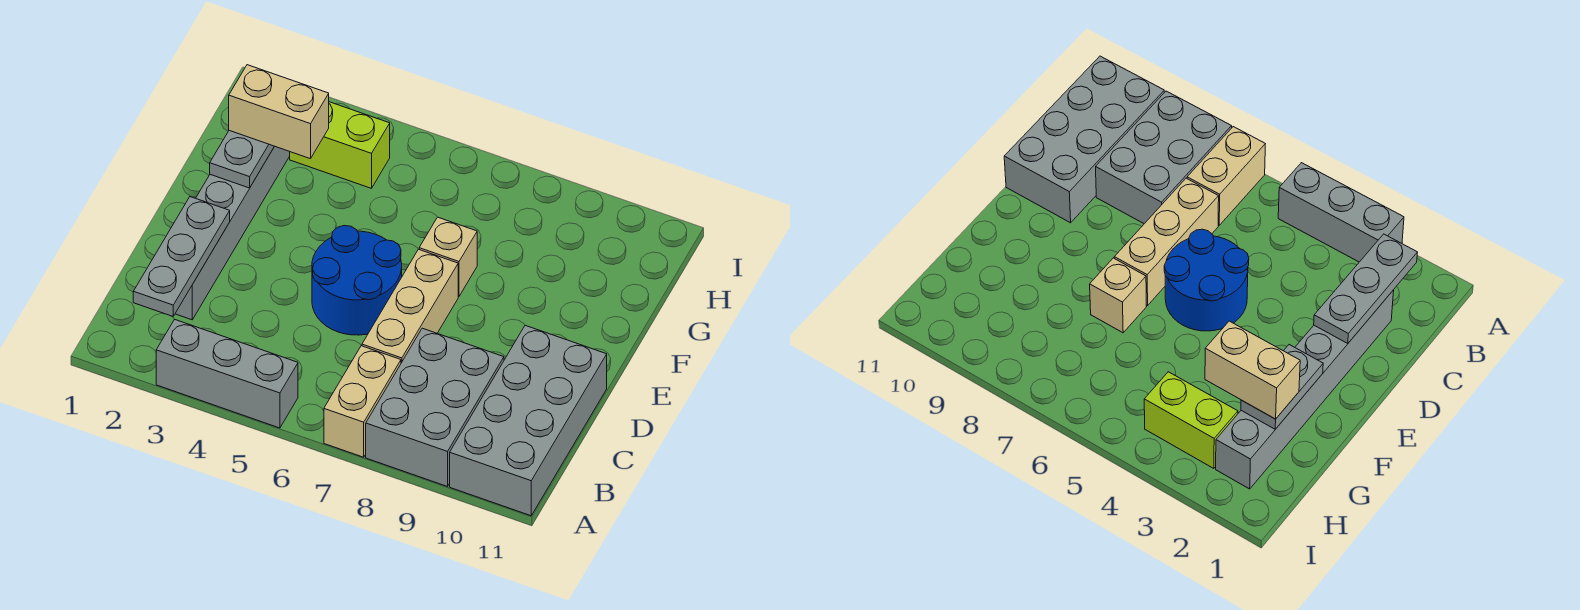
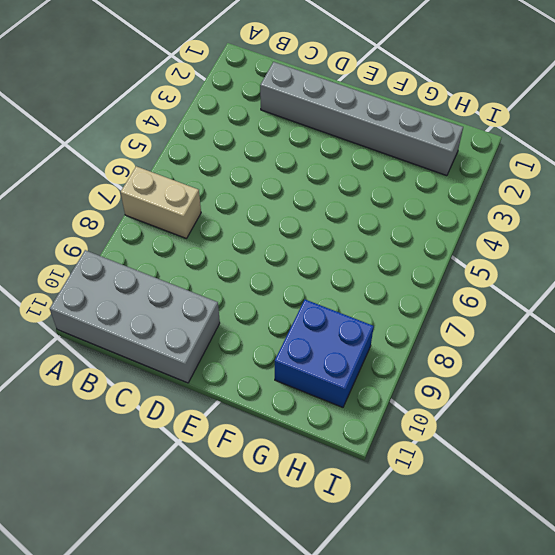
blue brick G9:H10 level 1 -> none
none -> grey brick A3:A5 level 1
none -> grey brick A8:C9 level 1
none -> tan brick C7:E7 level 1

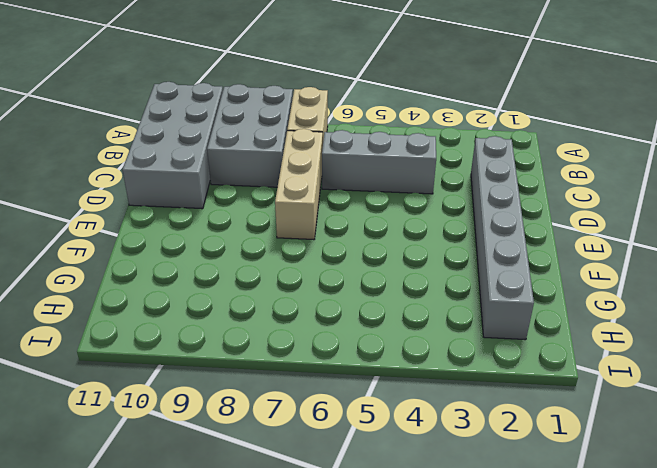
grey brick C4:C6 level 1 -> grey brick A3:A5 level 1
none -> blue round brick D5:E6 level 1
none -> tan brick F7 level 1
none -> lime brick H3:H4 level 1

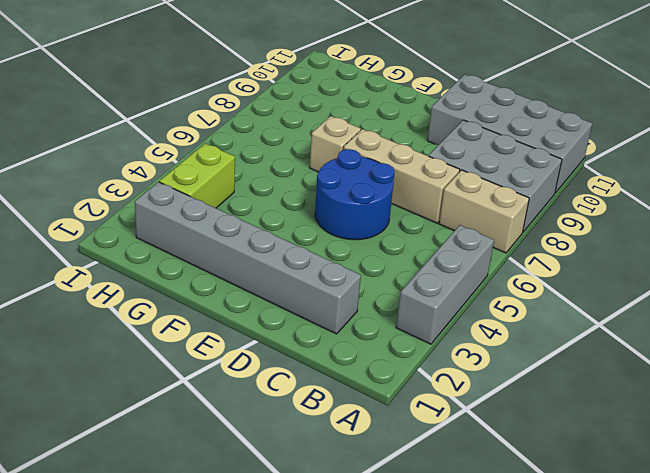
none -> grey plate B2:D2 level 2
none -> grey plate F2:G2 level 2
none -> tan brick G2:G3 level 3

